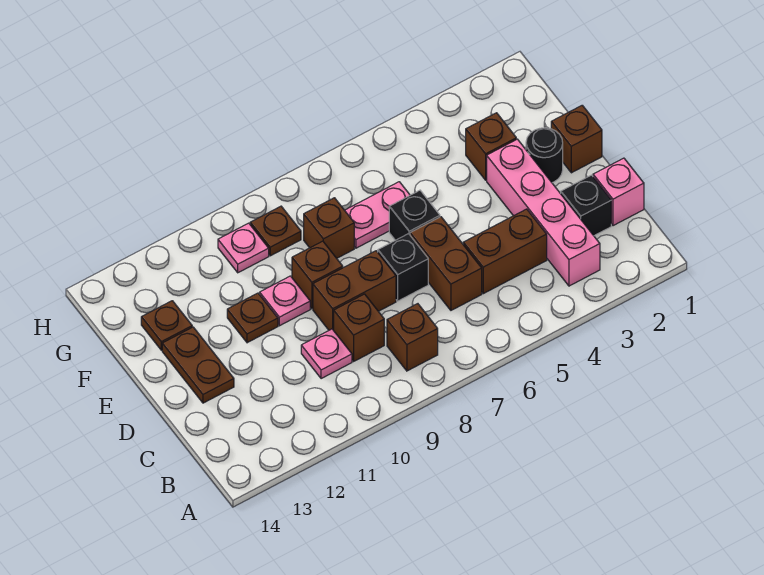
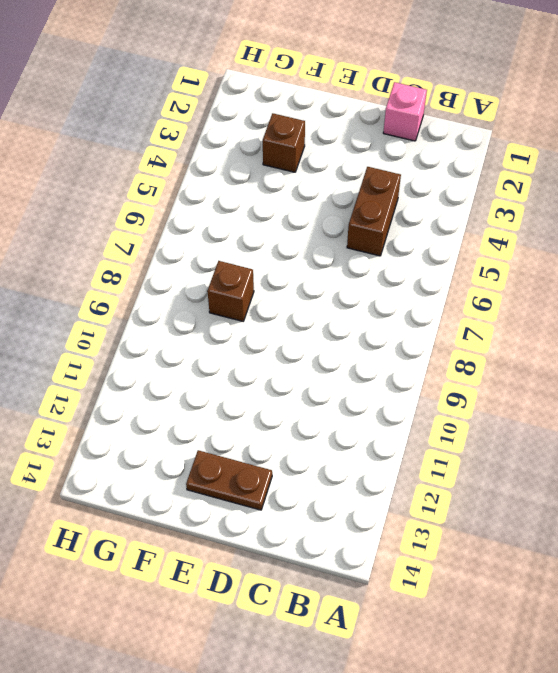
none -> pink brick B3:E3 level 1
none -> brown brick B8 level 1
none -> black brick C2 level 1

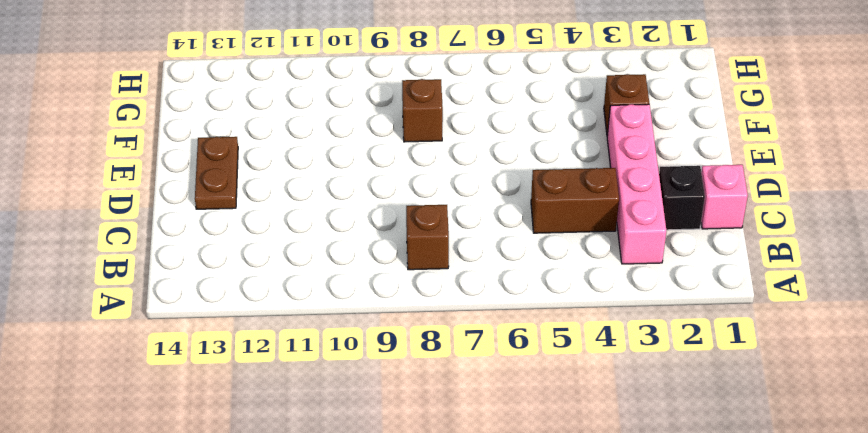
none -> brown brick C6:D6 level 1
none -> brown brick C9 level 1
none -> pink plate C10 level 1

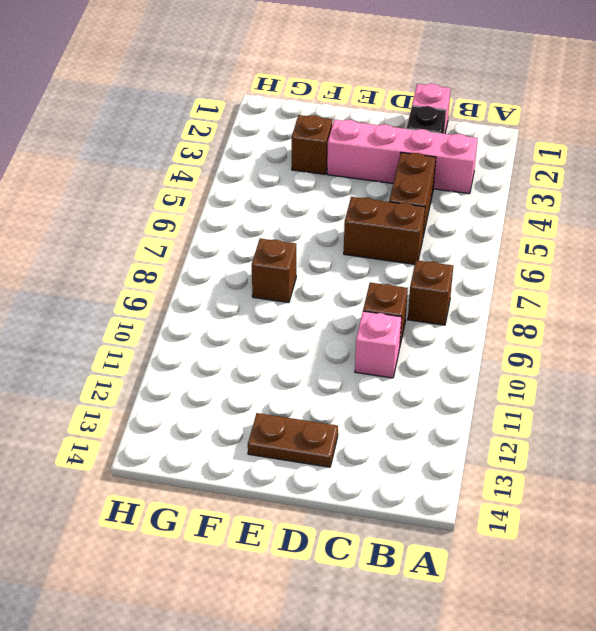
pink brick C10 level 1 -> pink plate C10 level 1
none -> black brick D7 level 1
none -> brown brick D8:D9 level 1
none -> brown brick E1 level 1

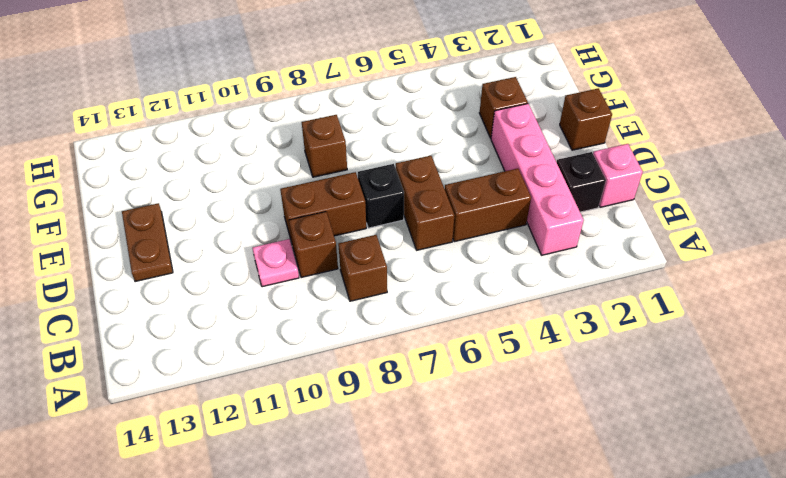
none -> black round brick E2 level 1
none -> black brick E6 level 1
none -> brown brick E9 level 1

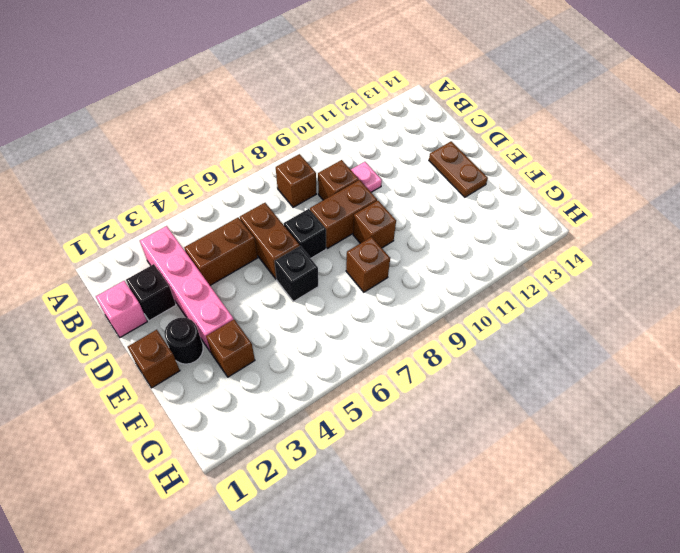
none -> pink plate E10 level 1
none -> brown plate E11 level 1
none -> pink plate F6:F7 level 1

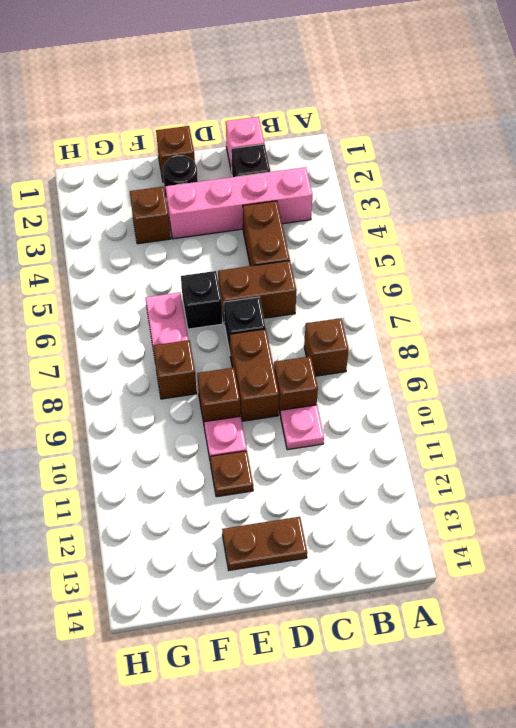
none -> brown plate F13 level 1
none -> brown plate G9 level 1
none -> pink plate G10 level 1

